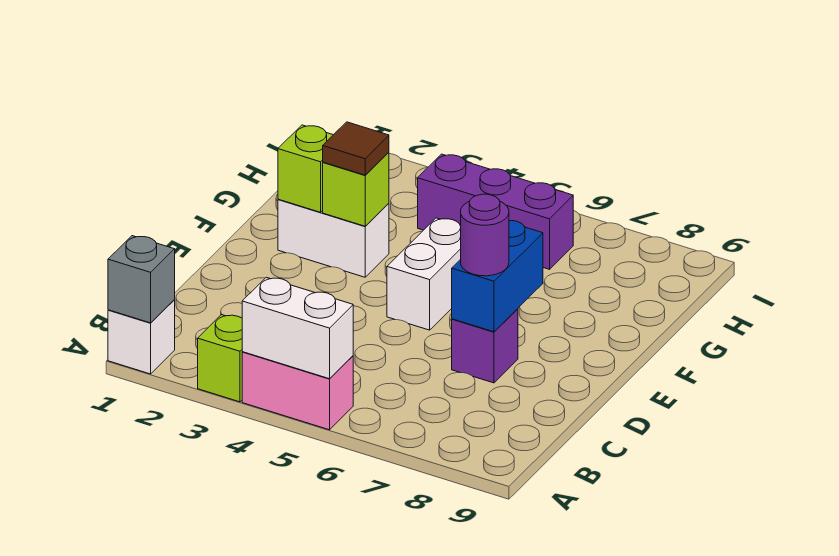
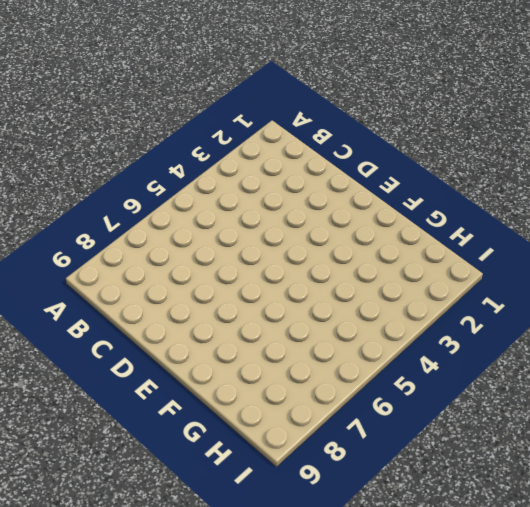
none -> white brick A1 level 1
none -> lime brick A3 level 1
none -> pink brick A4:A5 level 1

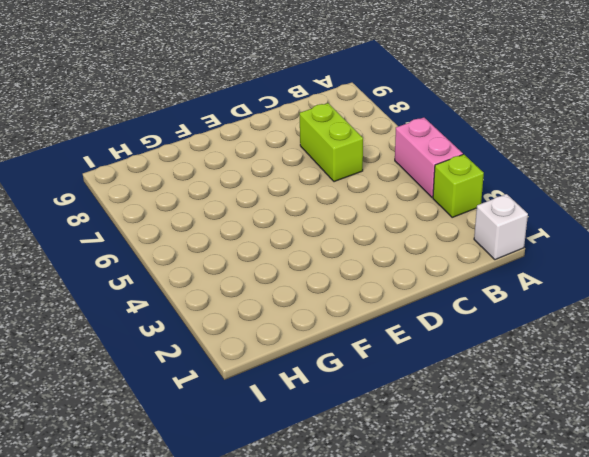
lime brick C6:C7 level 1 -> none
none -> purple brick D7 level 1
none -> white brick E5:F5 level 1
none -> white brick F2:F3 level 1

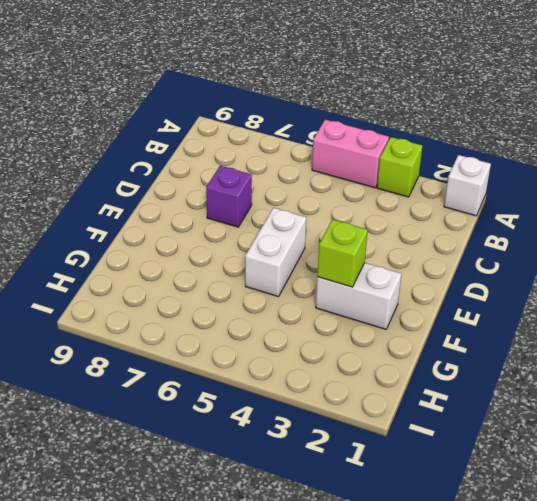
none -> purple brick H4:H6 level 1
none -> grey brick A1 level 2
none -> white brick A4:A5 level 2

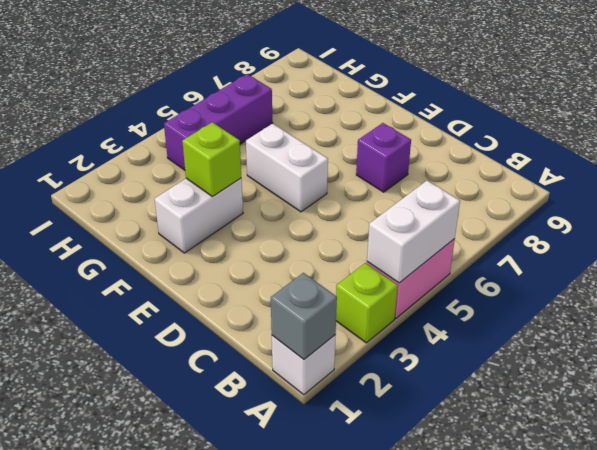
none -> blue brick D7:E7 level 2
none -> lime brick F2 level 2
none -> purple round brick D7 level 3

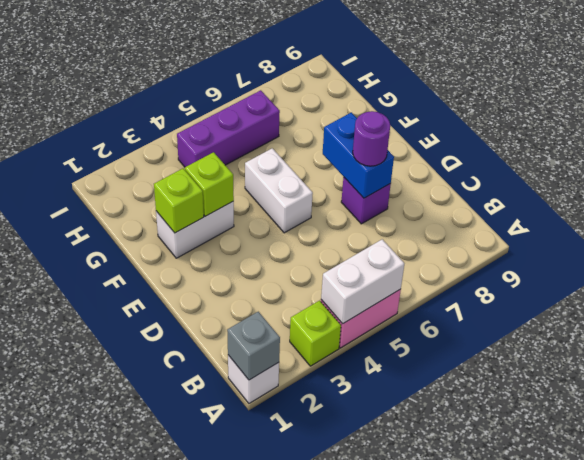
none -> brown tile F3 level 3

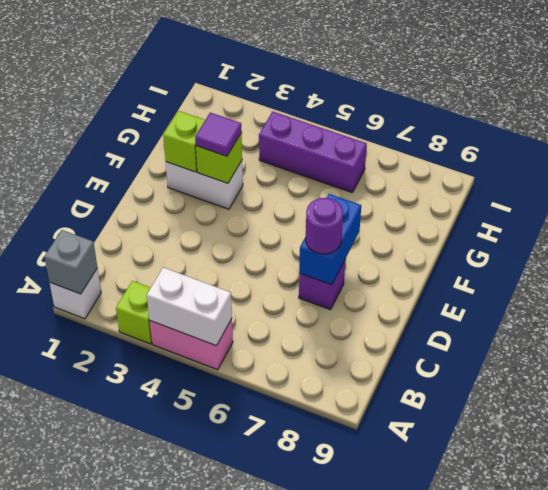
purple tile F3 level 3 -> brown tile F3 level 3
none -> white brick E5:F5 level 1

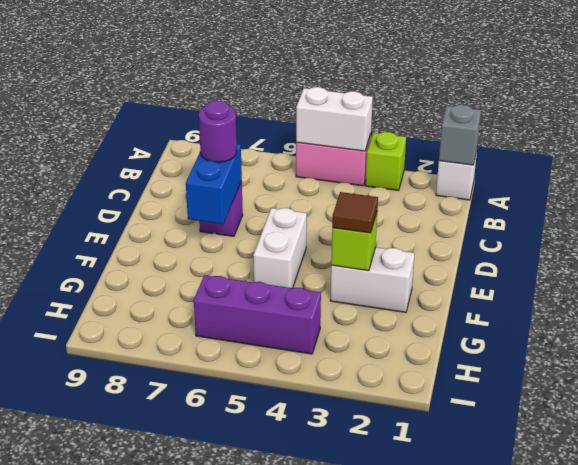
none -> lime brick F2 level 2

